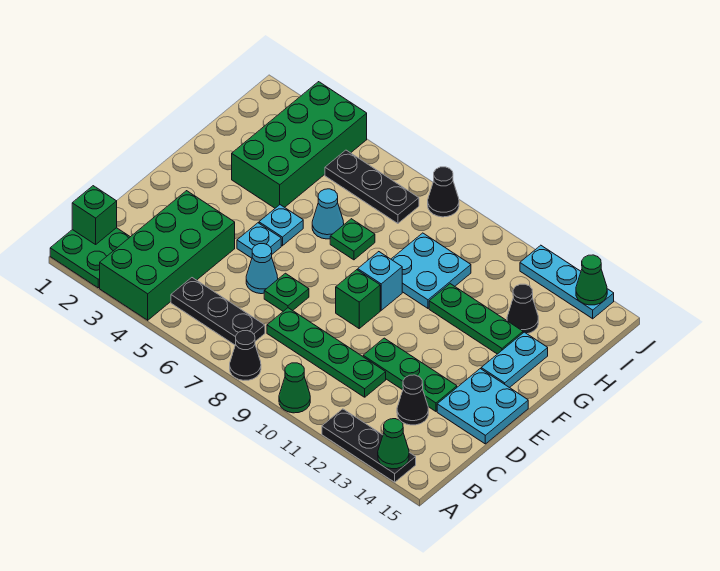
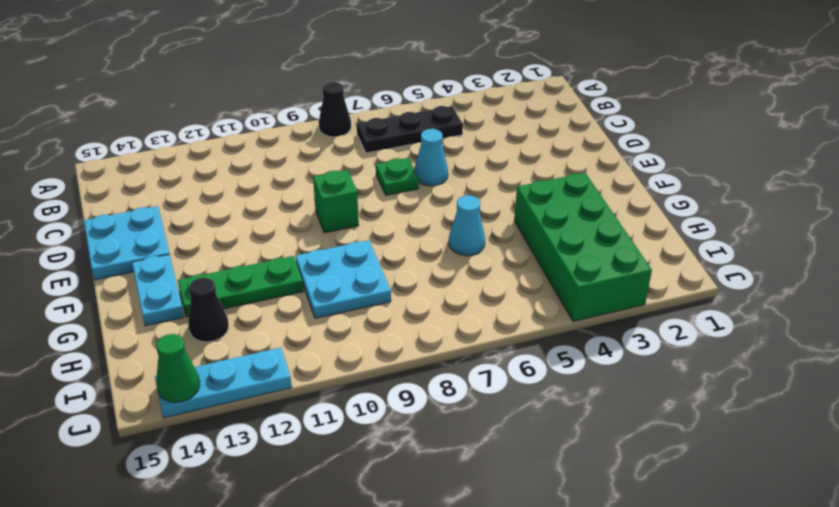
none -> green plate A1:B2 level 1
none -> green brick A3:D4 level 1
none -> green cone A10 level 1

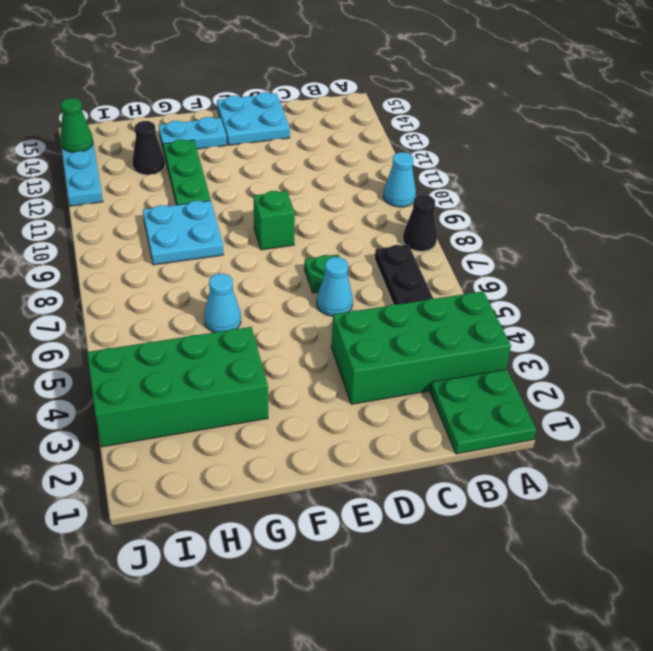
cyan cone A10 level 1 -> green cone A10 level 1
none -> black plate A12:A14 level 1
none -> green plate C8:C11 level 1
none -> black cone C13 level 1

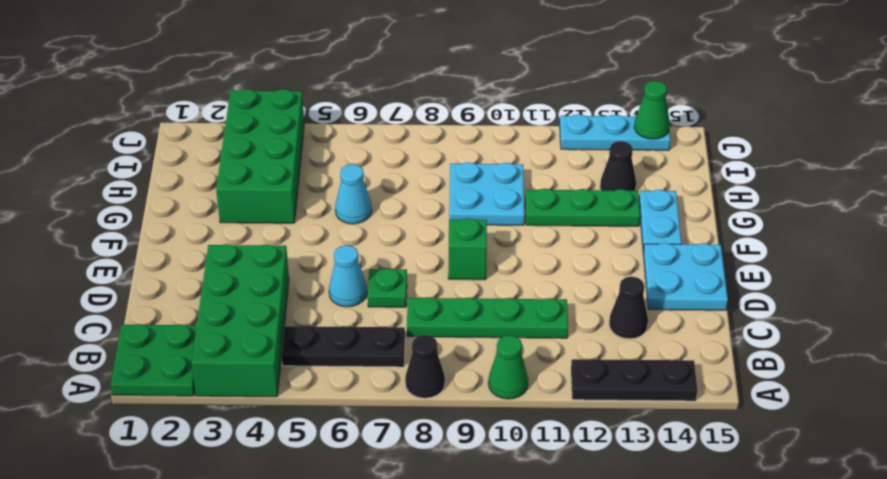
none -> green plate D11:D13 level 1
none -> cyan plate E5 level 1
none -> cyan plate F5 level 1

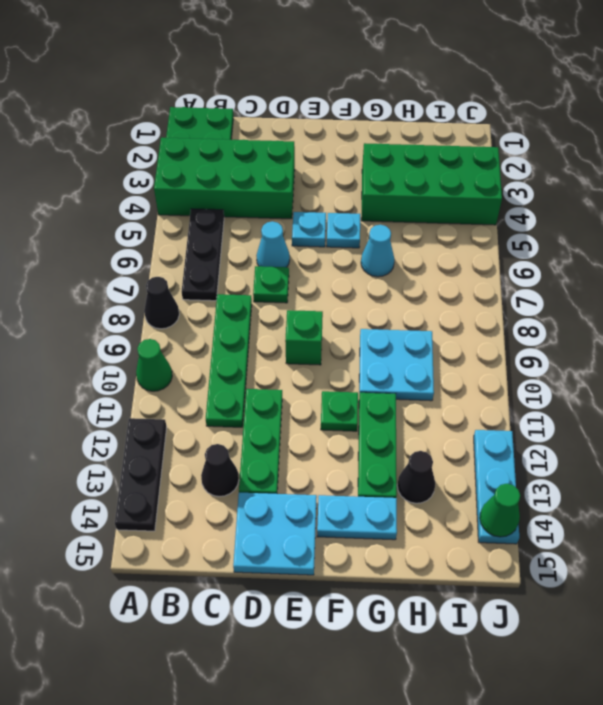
green plate F11 level 1 -> green plate G7 level 1
none -> cyan brick F9 level 1
none -> black plate I5:I7 level 1
none -> black cone J8 level 1

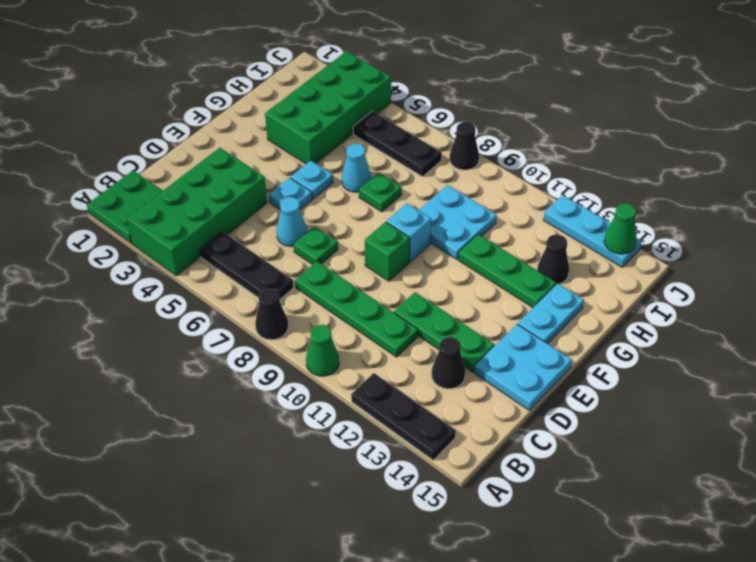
none -> green cone A14 level 2
none -> green brick B1 level 2

